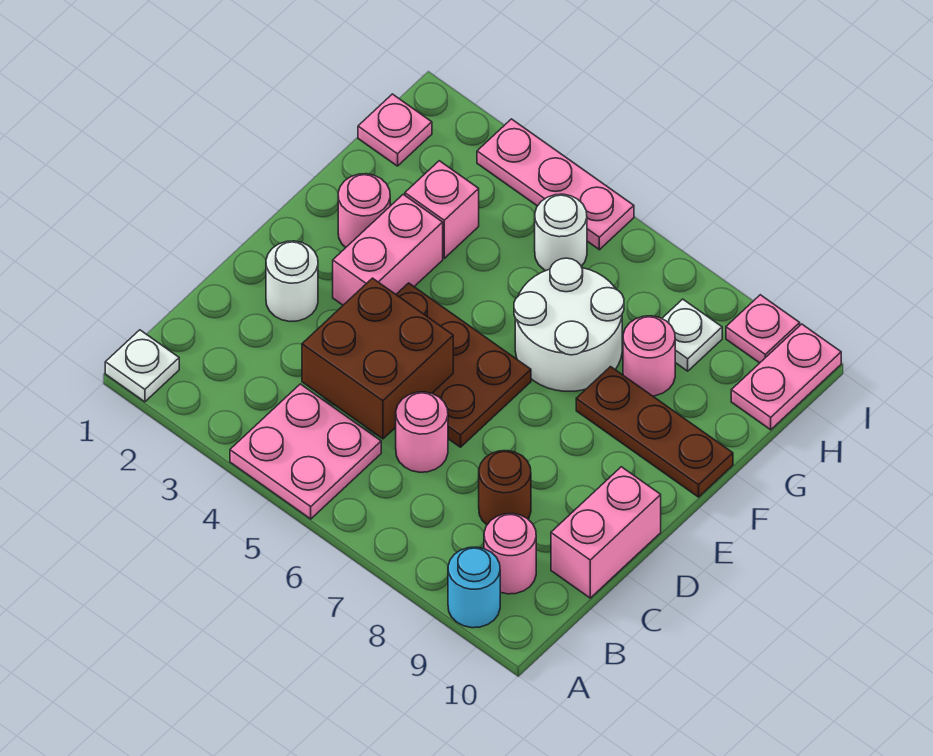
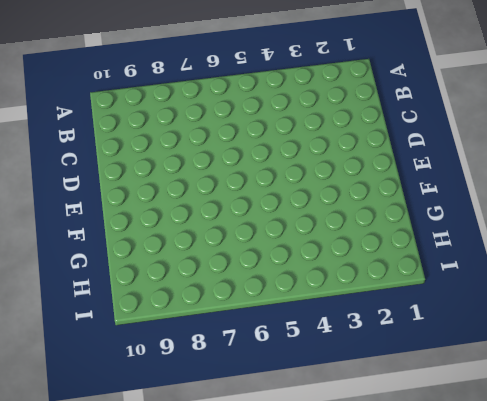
none -> white plate A1 level 1
none -> pink plate A4:B5 level 1
none -> cyan round brick A9 level 1

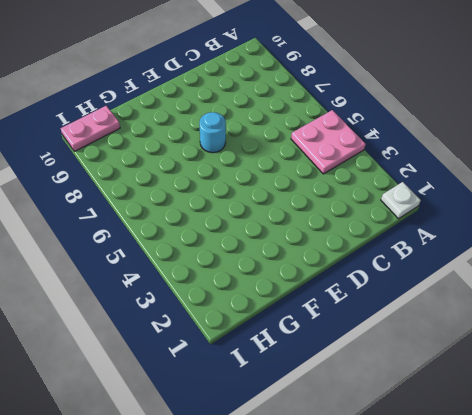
cyan round brick E7 level 1 -> cyan round brick A9 level 1
none -> pink round brick B9 level 1
none -> pink round brick C6 level 1
none -> brown round brick C8 level 1

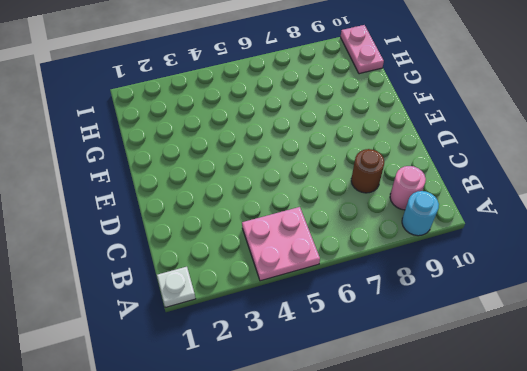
none -> pink round brick C6 level 1
none -> pink brick C10:D10 level 1
none -> white round brick D2 level 1

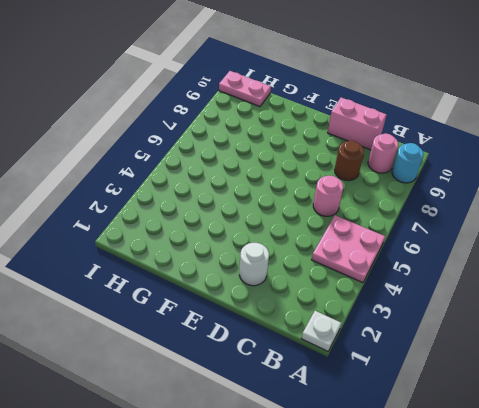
none -> brown plate D4:E6 level 1
none -> pink brick E3:F3 level 1
none -> pink round brick F2 level 1

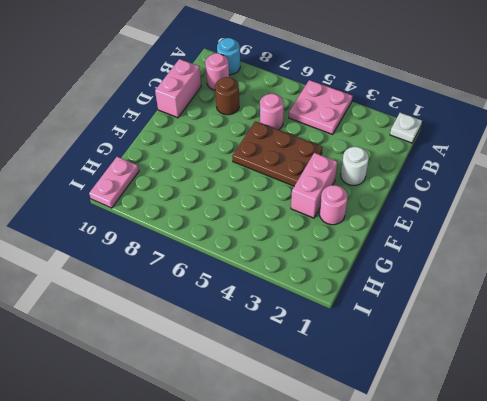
none -> white round brick F6:G7 level 1
none -> brown plate F8:F10 level 1
none -> pink brick G3 level 1

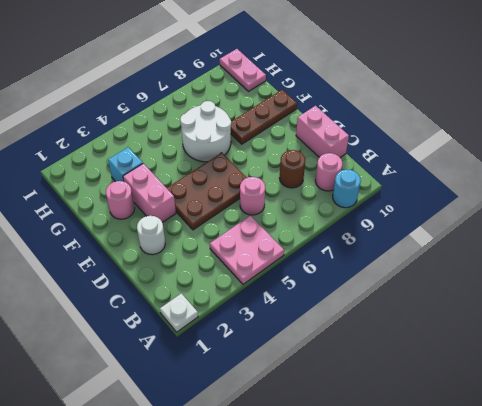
cyan brick G3 level 1 -> pink brick G3 level 1
none -> pink round brick G8 level 1
none -> pink plate H1 level 1
none -> white round brick H5 level 1

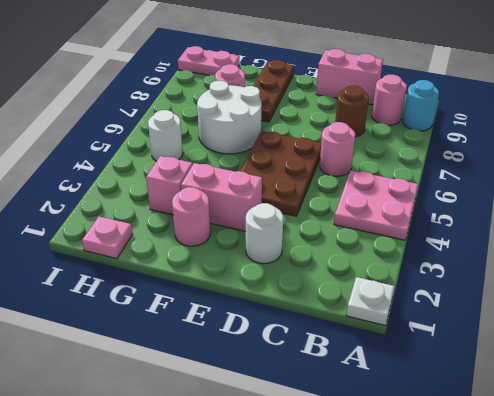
none -> white plate H8 level 1
none -> pink plate I3:I5 level 1
none -> pink plate I9 level 1

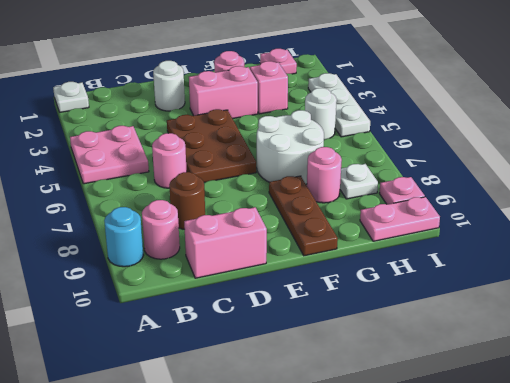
white plate I3:I5 level 1 -> pink plate I3:I5 level 1
none -> brown brick C4:D5 level 2

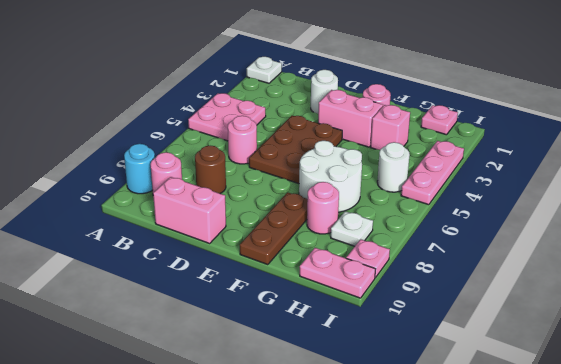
none -> brown brick C4:D5 level 2

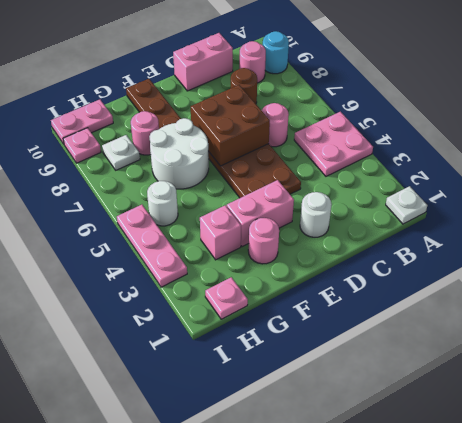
brown brick D6:E7 level 2 -> brown brick C4:D5 level 2

